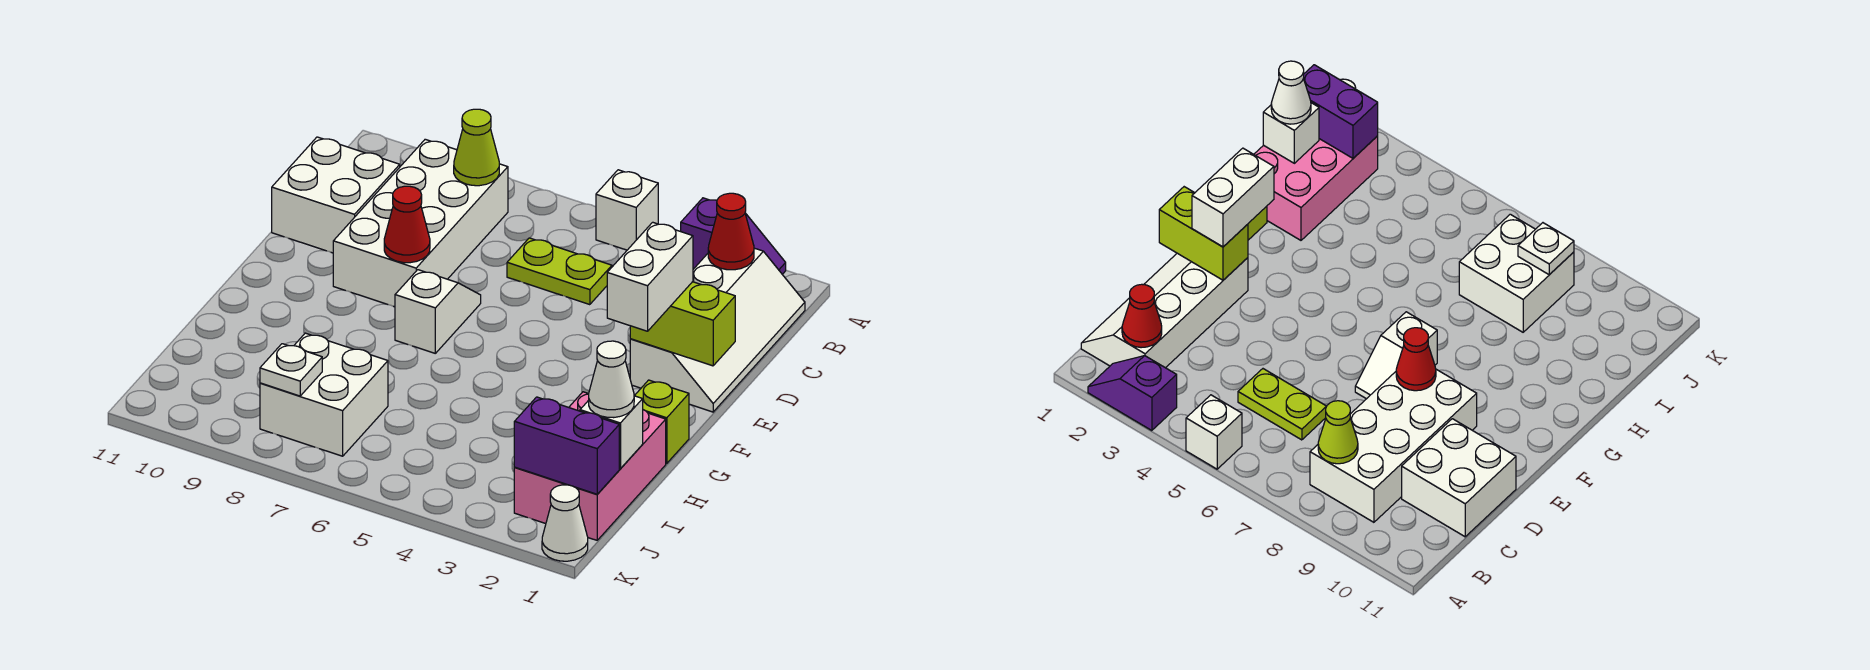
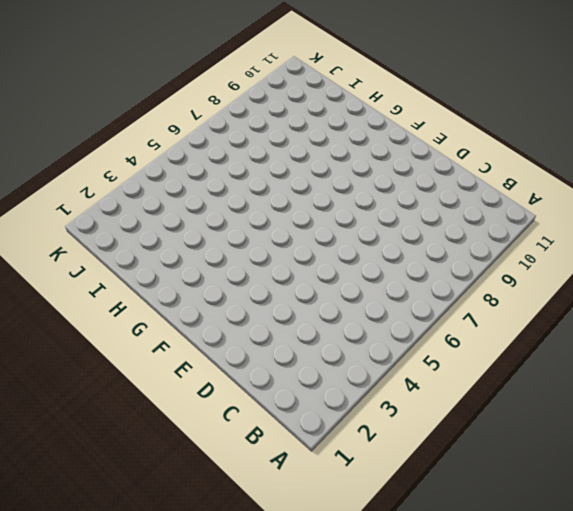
none -> purple slope A2:A3 level 1 top 3
none -> white brick A5 level 1
none -> white slope B1:E2 level 1 top 2

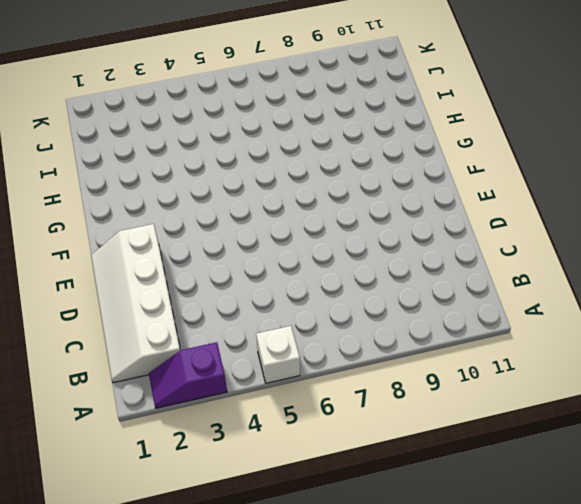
none -> white brick B8:E9 level 1
none -> lime plate C5:C6 level 1
none -> white brick C10:D11 level 1

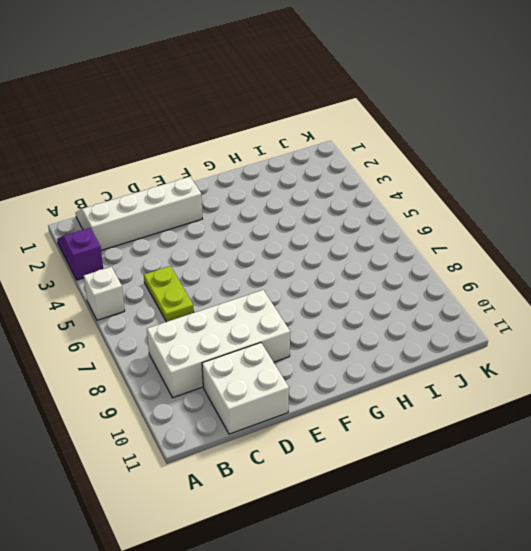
none -> white slope E7:F7 level 1 top F
none -> lime brick G1 level 1
none -> pink brick H1:J2 level 1

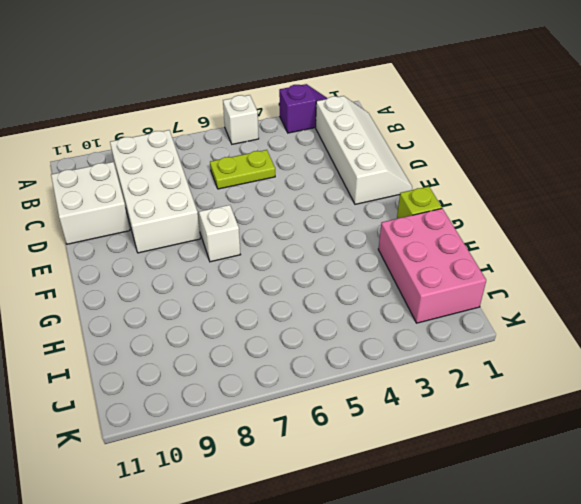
none -> white brick I7:J8 level 1
none -> white cone K1 level 1
none -> red cone B2 level 2

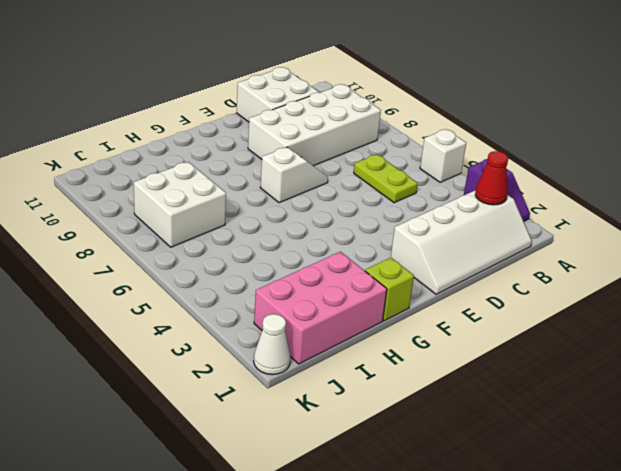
none -> lime cone B8 level 2
none -> lime brick E1:E2 level 2
none -> red cone E8 level 2

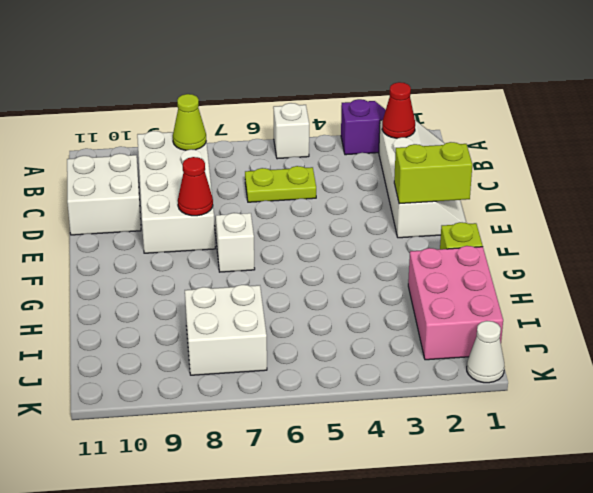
none -> white brick I1 level 2
none -> purple brick J1:J2 level 2
none -> white plate J8 level 2

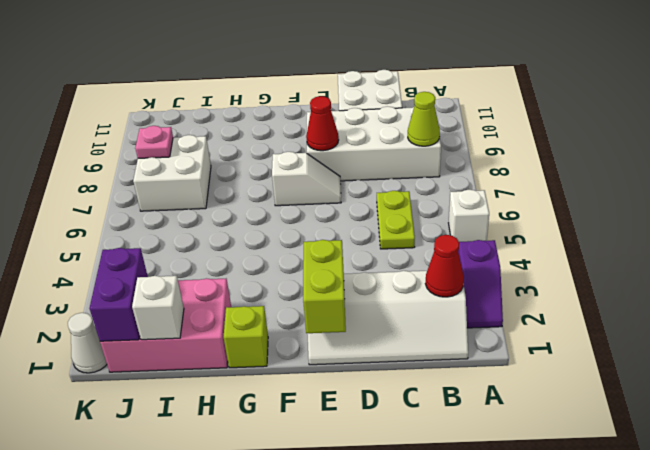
pink plate J8 level 2 -> white plate J8 level 2
none -> white brick E2:F2 level 3
none -> white cone I1 level 3

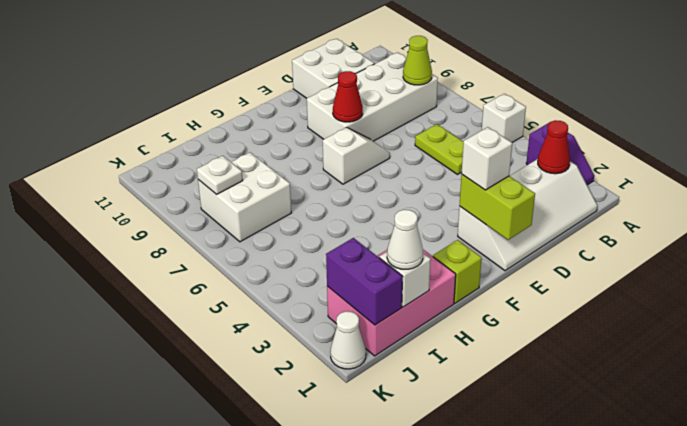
white brick E2 level 3 -> white brick E2:F2 level 3

